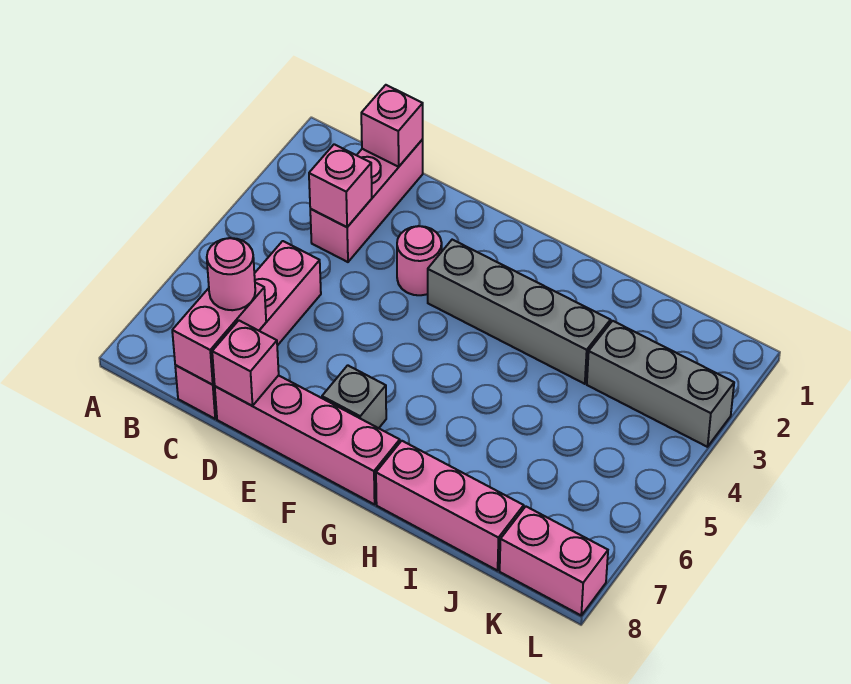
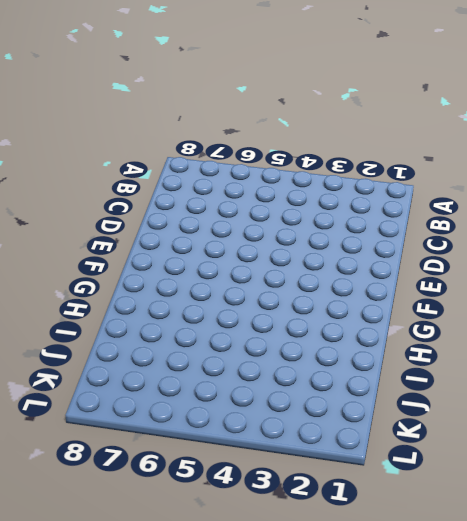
none -> pink brick C1:C3 level 1
none -> pink brick C5:C8 level 1
none -> pink brick D8:G8 level 1

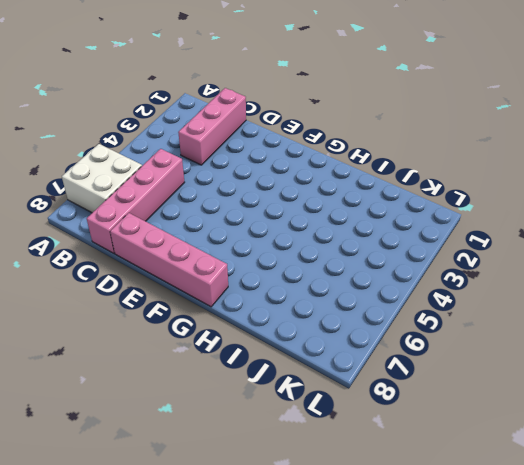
white brick A6:B7 level 1 -> none
none -> pink round brick E3 level 1
none -> grey brick F3:I3 level 1
none -> grey brick F7 level 1

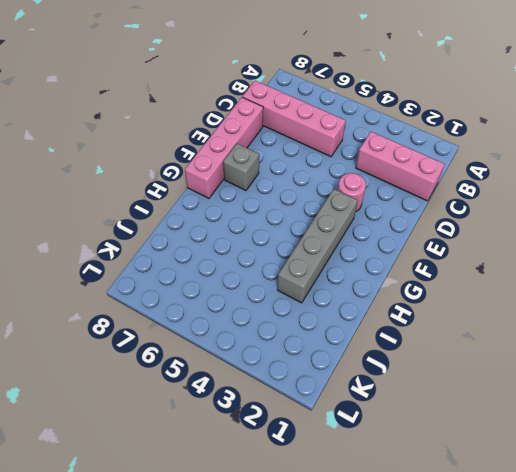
none -> pink brick H8:J8 level 1
none -> grey brick J3:L3 level 1
none -> pink brick K8:L8 level 1

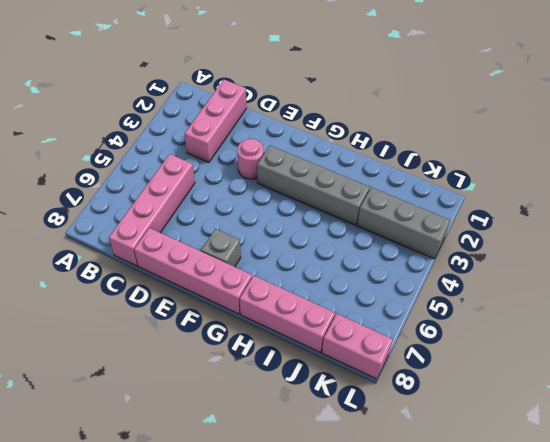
none -> pink brick C1 level 2
none -> pink brick C3 level 2
none -> pink brick C7:C8 level 2

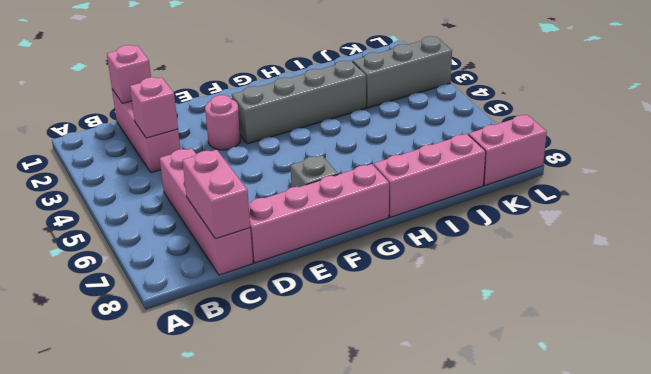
none -> pink brick D8 level 2
none -> pink round brick C7 level 3

